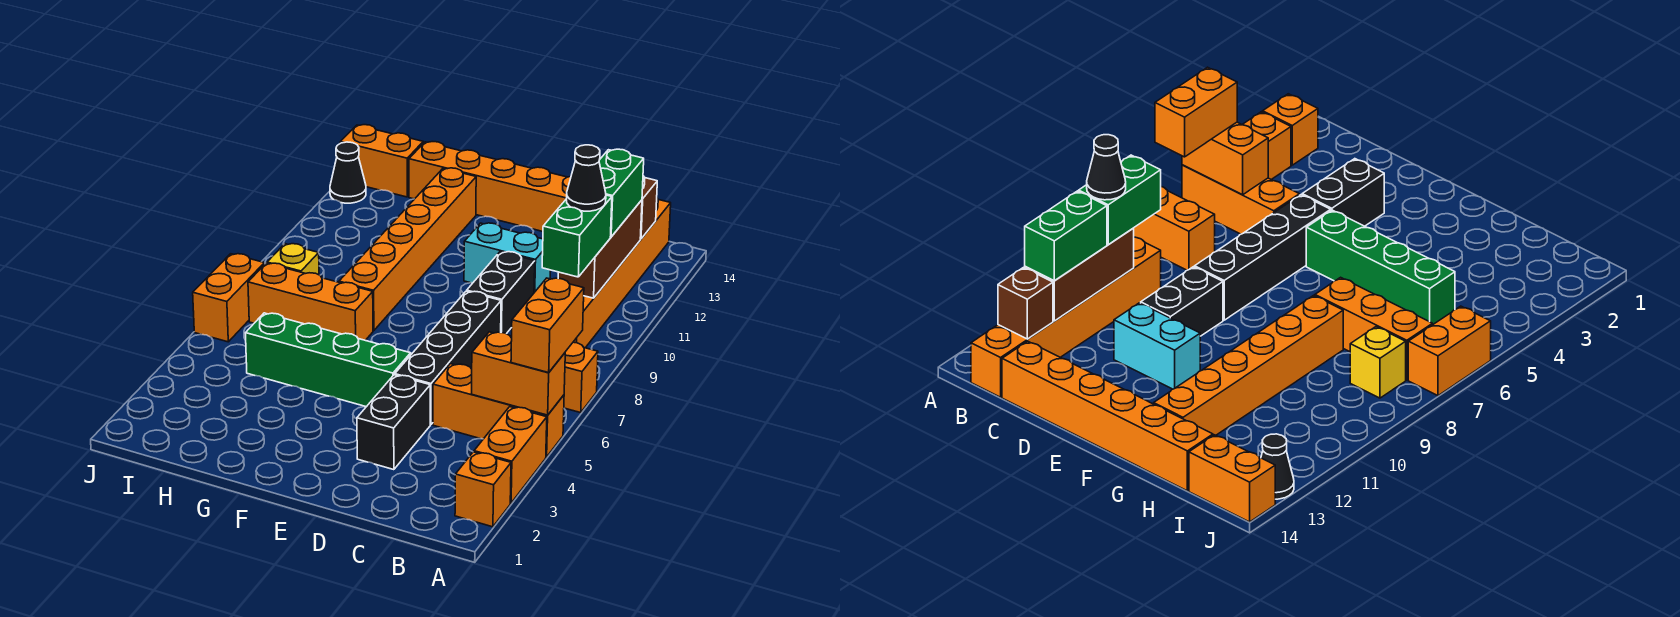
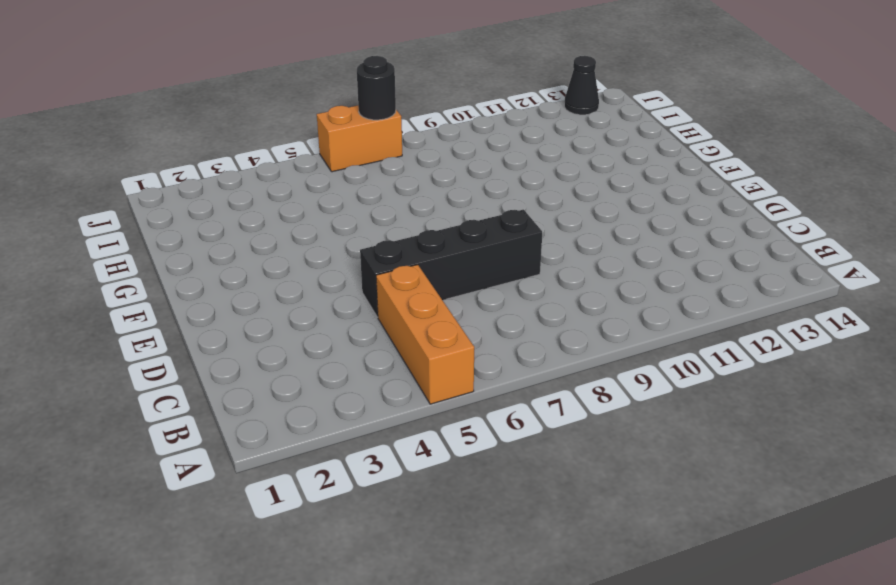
black round brick J7 level 2 -> none
none -> orange brick A2 level 1
none -> orange brick A3:A4 level 1
none -> orange brick A7:B7 level 1

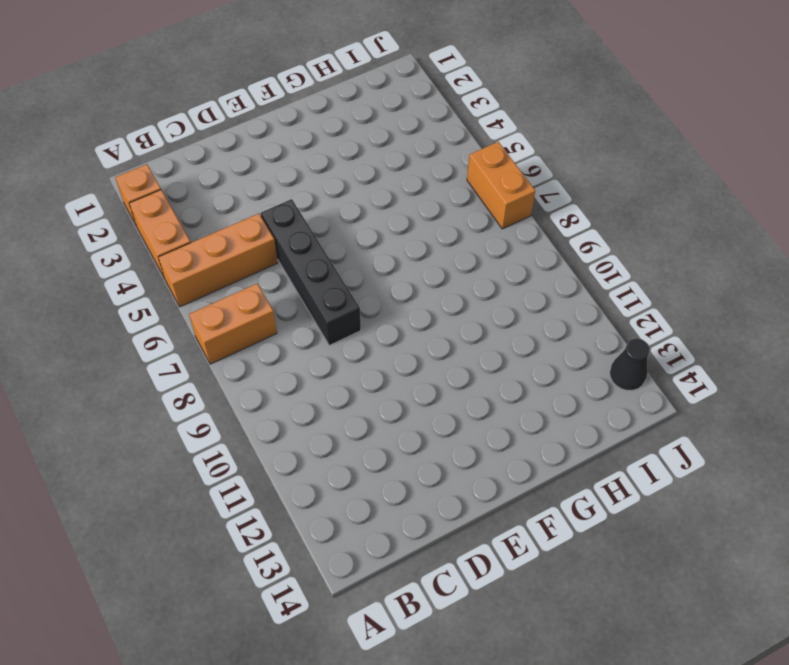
none -> orange brick B9:B14 level 1
none -> orange brick C14:H14 level 1
none -> black brick D3:D4 level 1

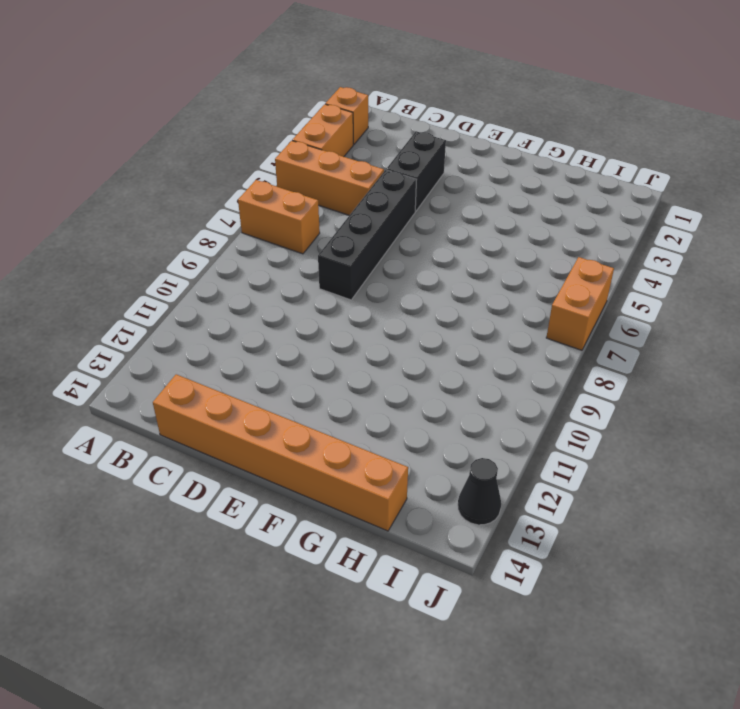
none -> orange brick B9:B14 level 1
none -> black brick D9:D10 level 1
none -> cyan brick D11:E11 level 1

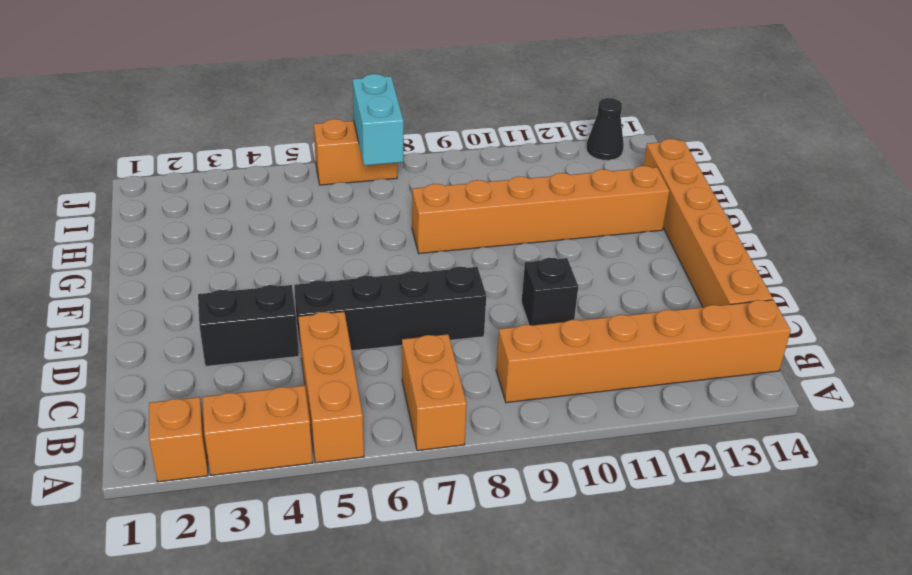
black brick D10 level 1 -> black brick D9:D10 level 1
cyan brick I7:J7 level 2 -> cyan brick D11:E11 level 1
none -> green brick E5:H5 level 1
none -> orange brick G7:I7 level 1
none -> yellow brick I8 level 1

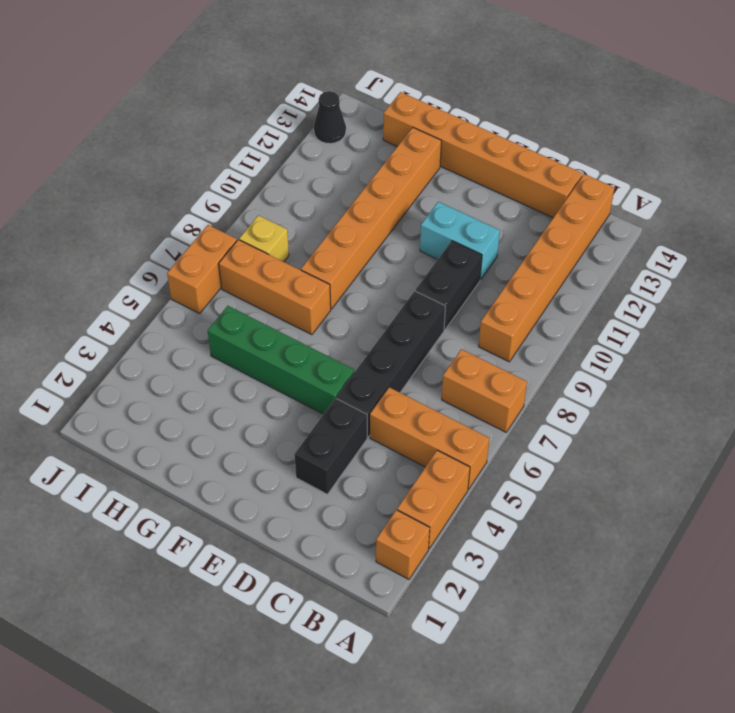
none -> orange brick I14:J14 level 1
none -> orange brick A5:B5 level 2
none -> brown brick B10:B12 level 2

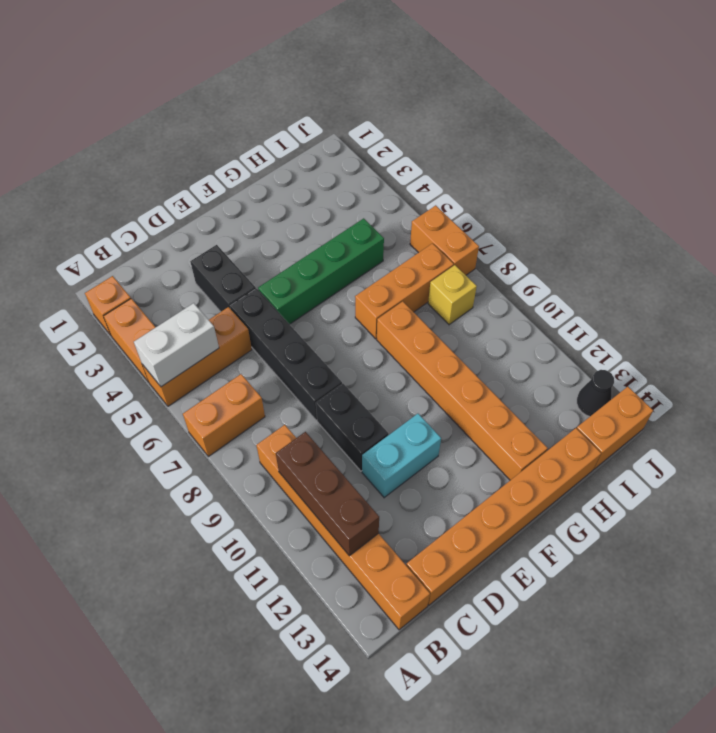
white brick A5:B5 level 2 -> orange brick A5:B5 level 2
none -> brown brick B13 level 2
none -> orange brick A5:A6 level 3
none -> green brick B9:B10 level 3

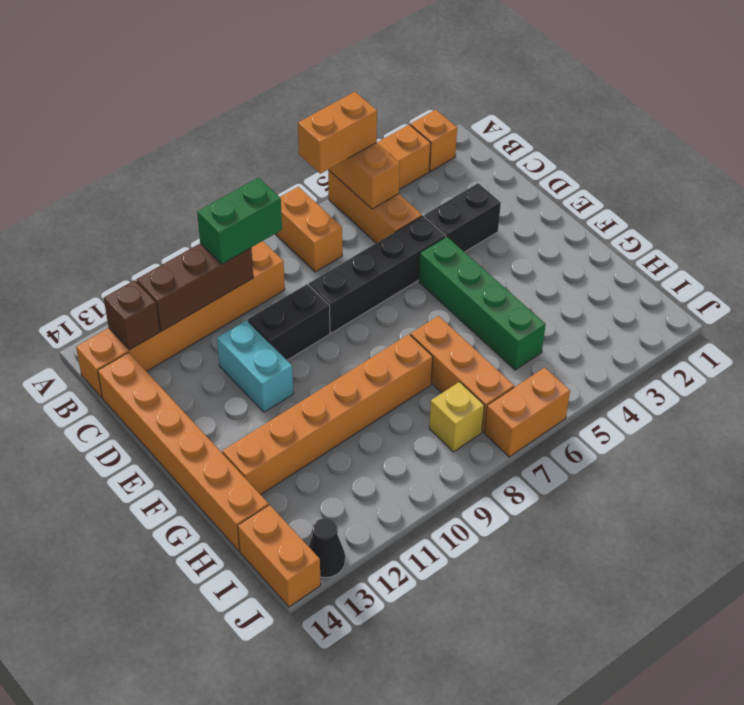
none -> green brick B11:B12 level 3
none -> black cone B10 level 4

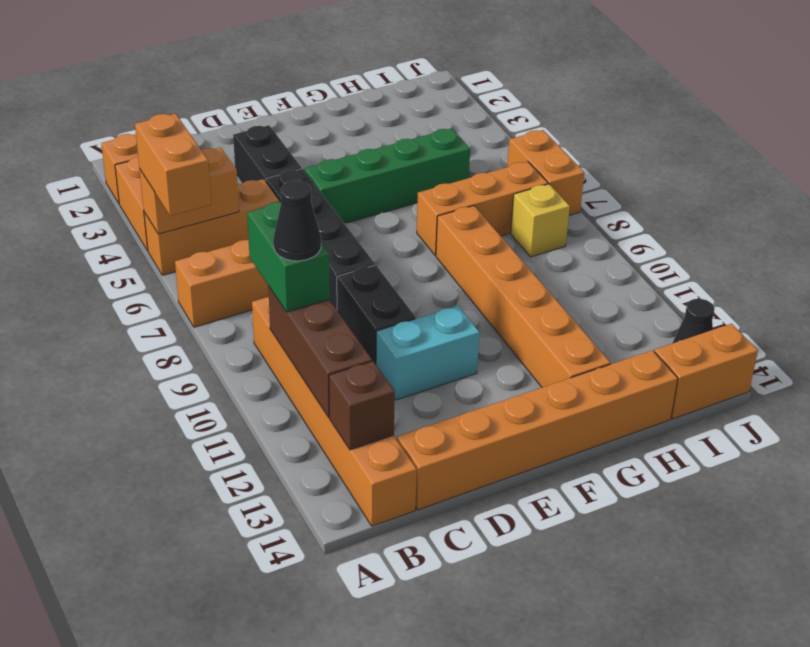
none -> green brick B11:B12 level 3

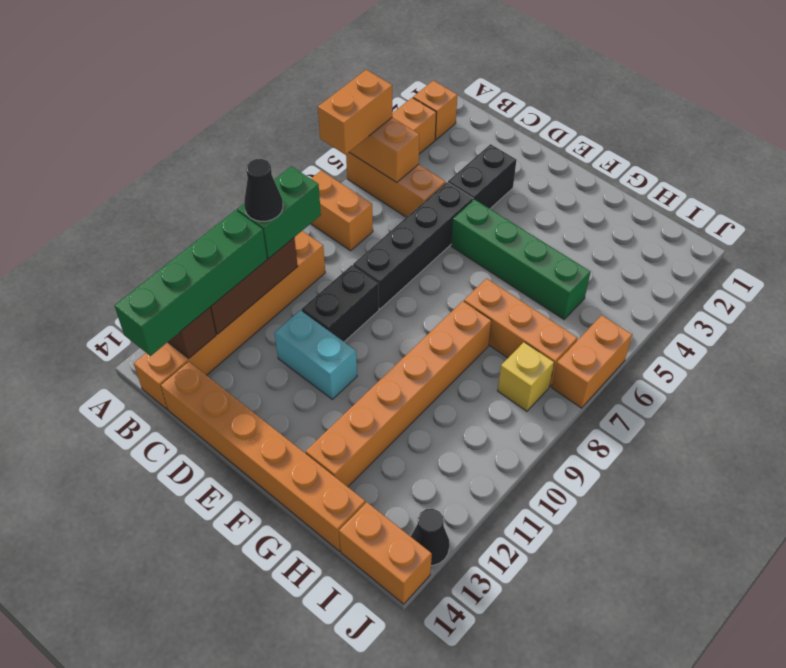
green brick B11:B14 level 3 -> green brick B11:B12 level 3

